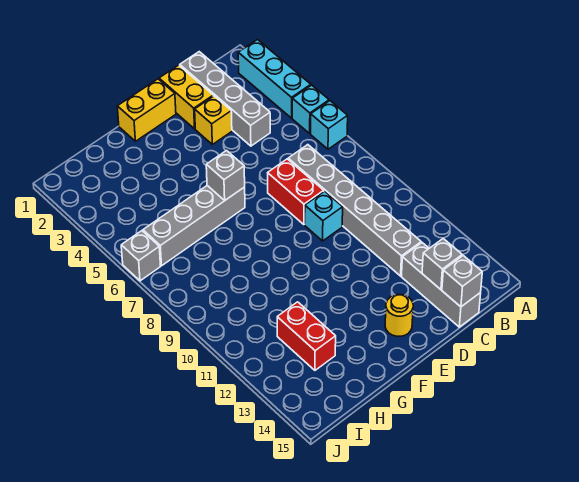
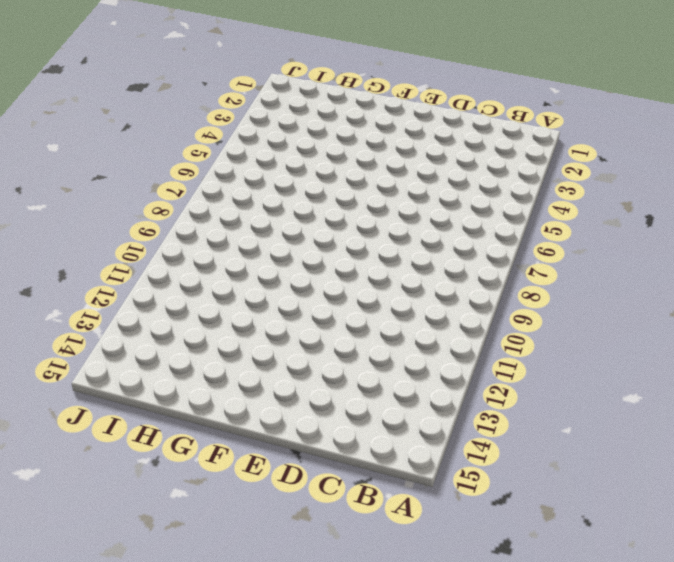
none -> cyan brick A2:A4 level 1
none -> cyan brick A5 level 1
none -> cyan brick A6 level 1

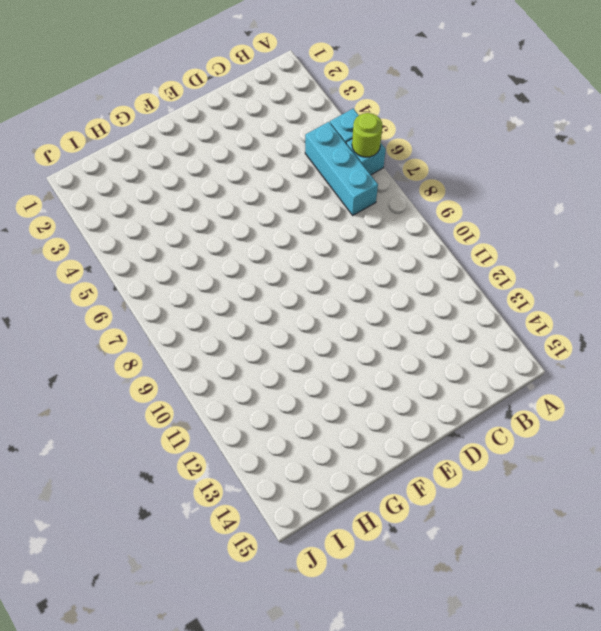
lime round brick A6 level 2 -> none
cyan brick B5:B7 level 1 -> cyan brick A2:A4 level 1
none -> grey brick C1:C4 level 1
none -> grey brick C7:C12 level 1
none -> grey brick C13:C15 level 1

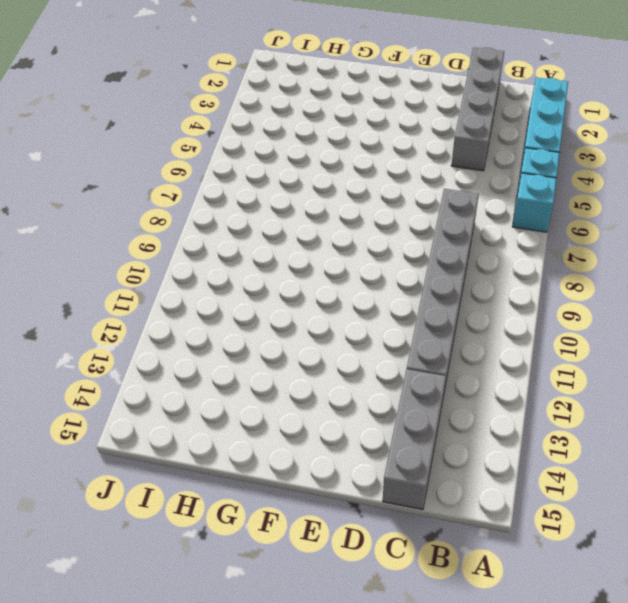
none -> yellow brick D1:D2 level 1
none -> yellow brick D3 level 1
none -> red brick D7:D8 level 1

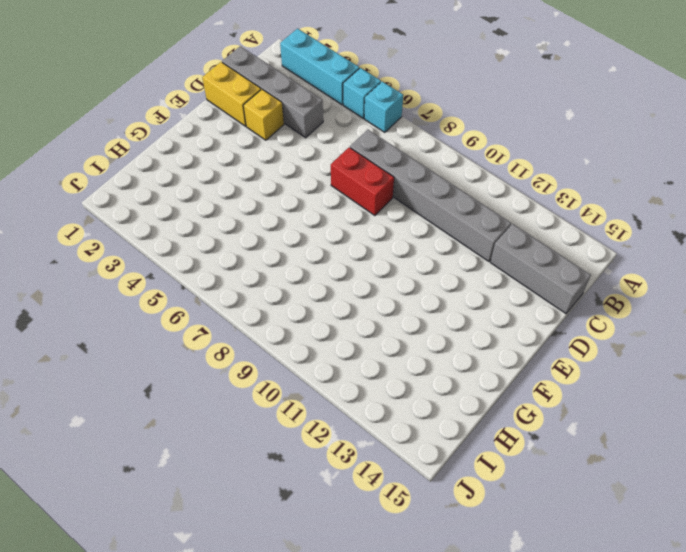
none -> cyan brick D9 level 1
none -> yellow brick E1:F1 level 1
none -> yellow round brick E14 level 1

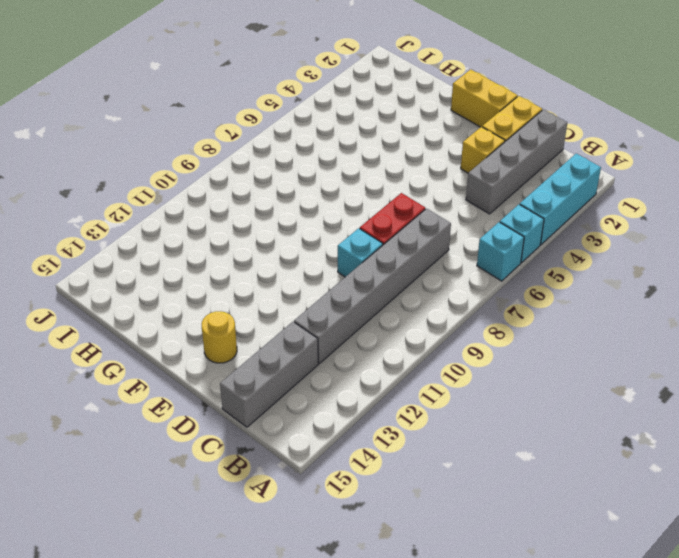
none -> grey brick F6:I6 level 1
none -> red brick H12:H13 level 1
none -> grey brick J6 level 1

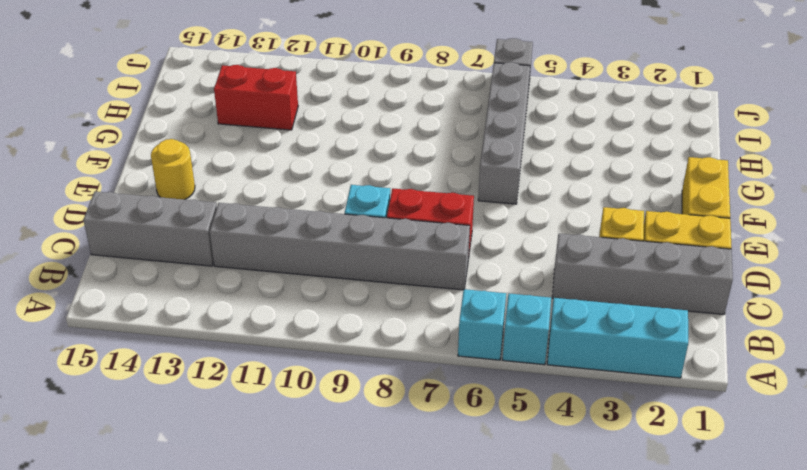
none -> grey brick C14 level 2
none -> grey brick C15 level 2
none -> grey brick F6 level 2

